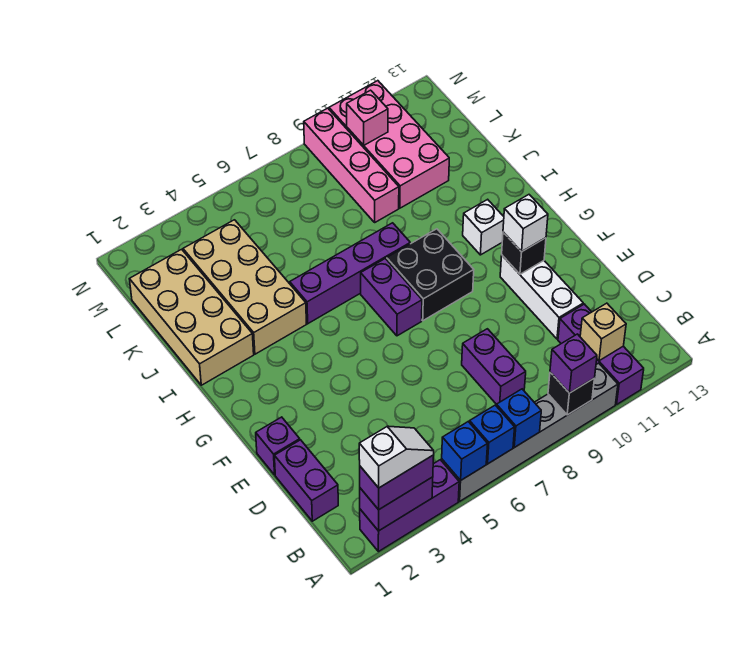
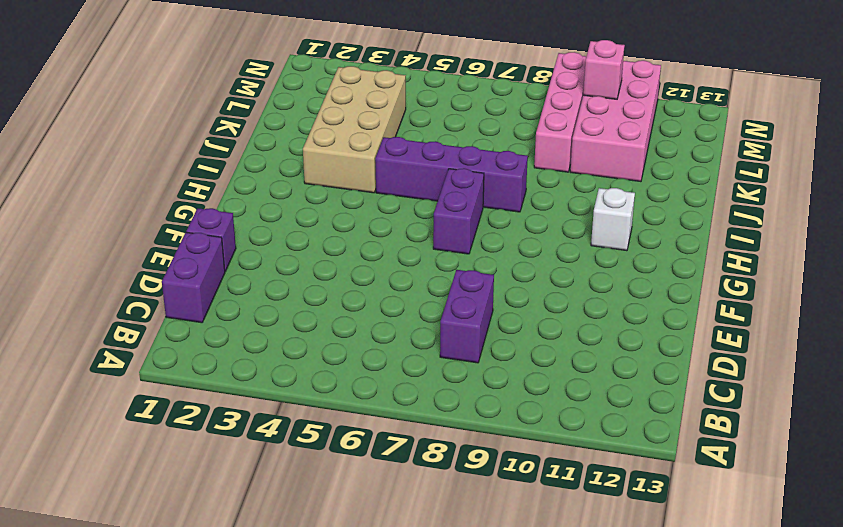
none -> purple brick A2:A4 level 1
none -> grey brick A5:A10 level 1
none -> purple brick A11:C11 level 1

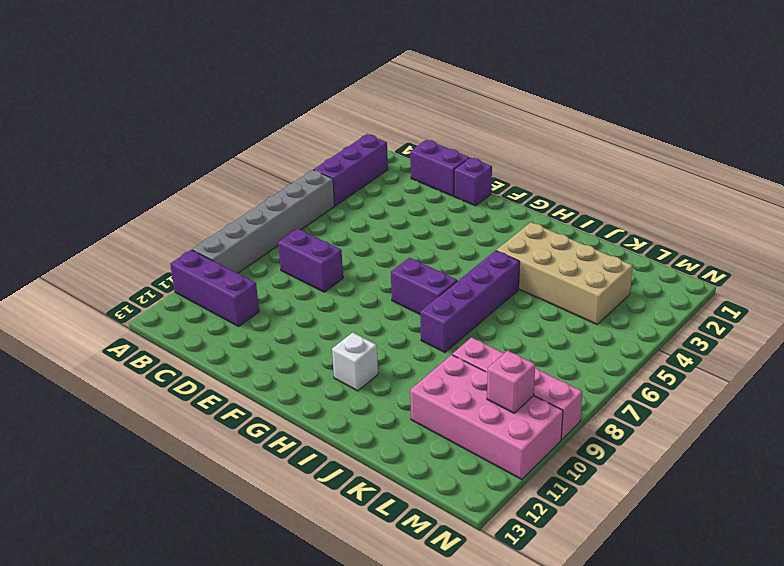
none -> white brick D11:F11 level 1
none -> black brick G8:H9 level 1
none -> tan brick I1:L2 level 1

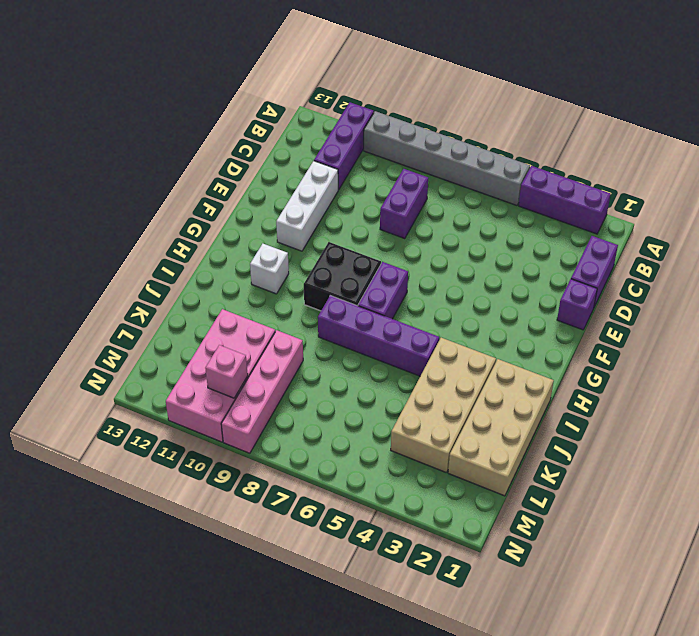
none -> purple brick A2:A3 level 2
none -> blue brick A5 level 2
none -> blue brick A6 level 2

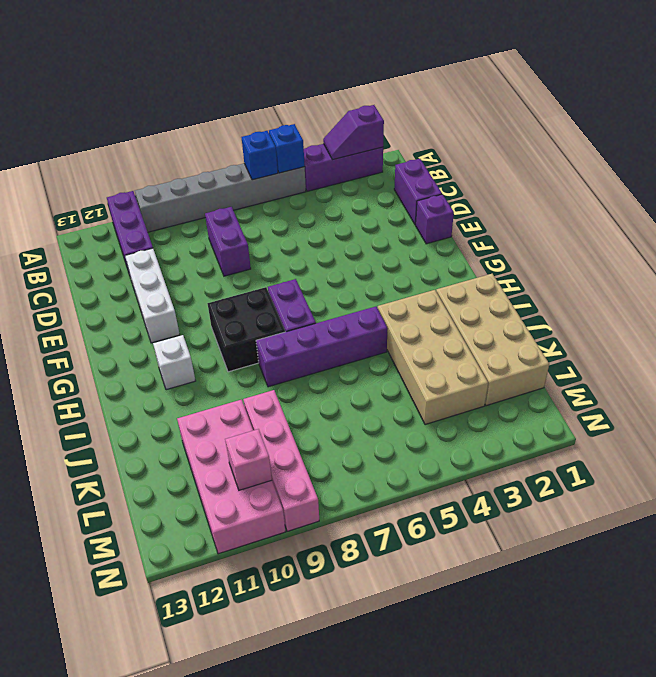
purple slope A2:A3 level 2 top 2 -> purple brick A2:A3 level 2
none -> blue brick A7 level 2
none -> black brick A9 level 2
none -> tan brick B11 level 2

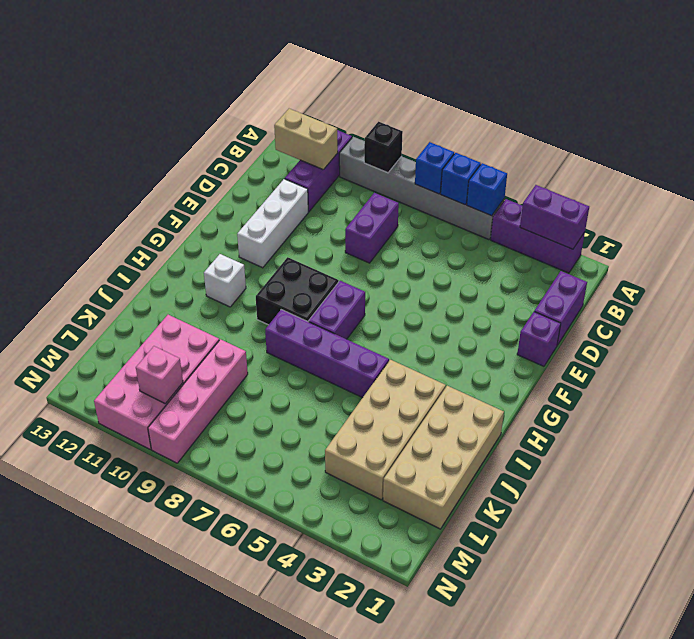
tan brick B11:B12 level 2 -> tan brick B11 level 2
none -> black brick F11 level 2
none -> purple brick A2:A3 level 3
none -> purple brick A9 level 3

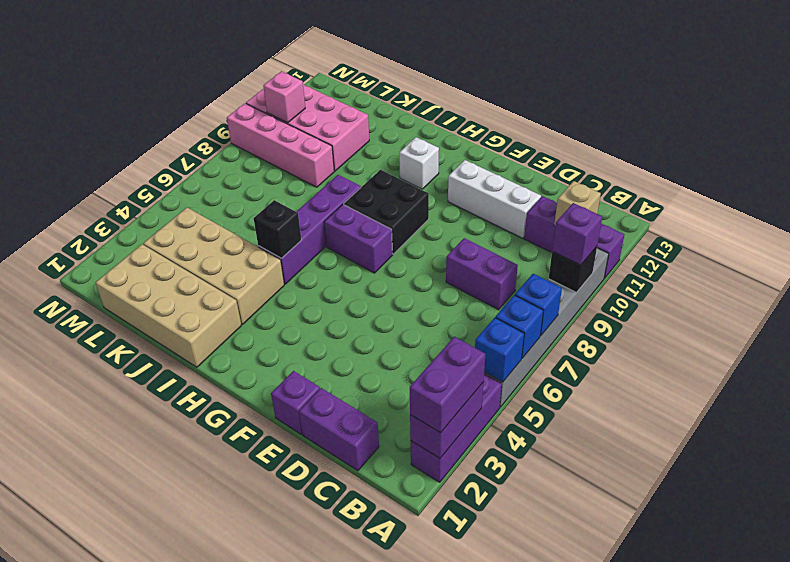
black brick I5 level 2 -> black brick F11 level 2
none -> white brick F11 level 3
none -> white slope A2:A3 level 4 top 2

